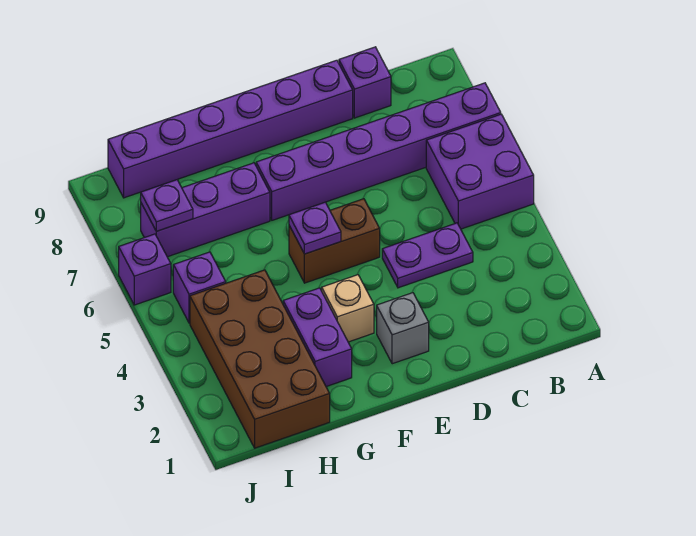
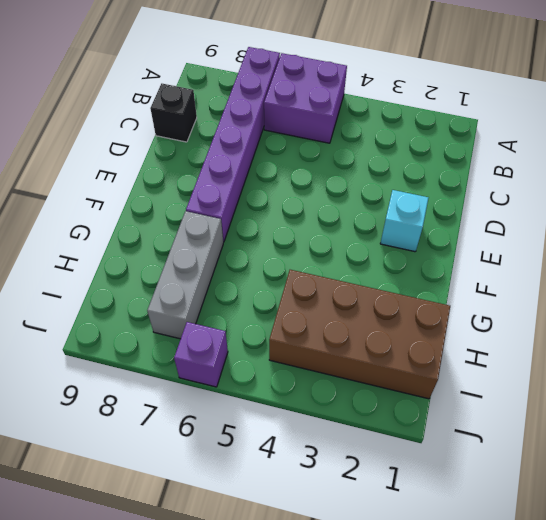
black brick C9 level 1 -> purple brick C9 level 1
cyan brick E2 level 1 -> grey brick E2 level 1
grey brick G7:I7 level 1 -> purple brick G7:I7 level 1
none -> purple plate C4:D4 level 1
none -> purple brick D9:I9 level 1
none -> brown brick E5:F5 level 1

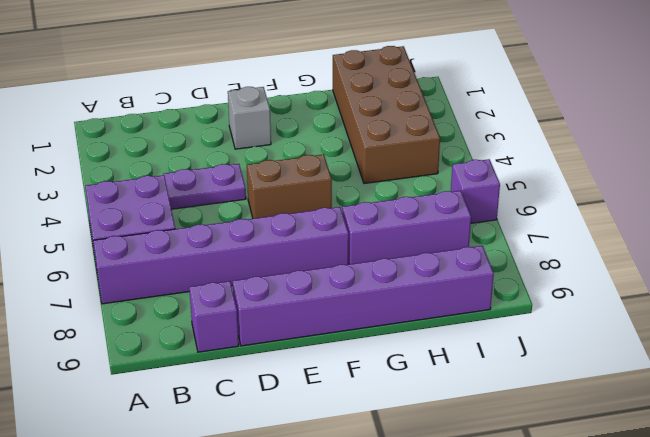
none -> tan brick F3 level 1
none -> purple brick G2:G3 level 1
none -> purple brick I5 level 1

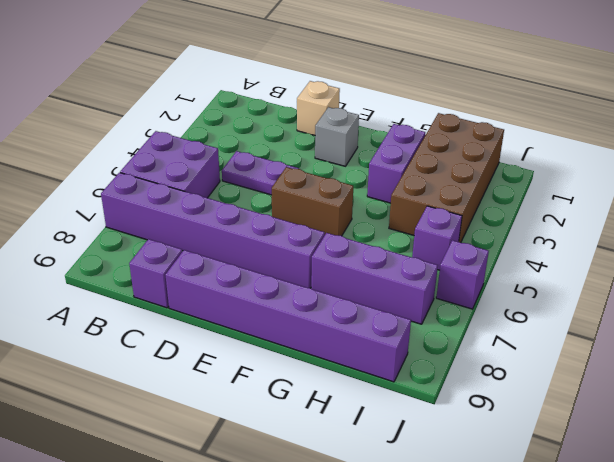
tan brick D1 level 1 -> tan brick F3 level 1
none -> purple plate F5 level 2
none -> purple plate I7 level 2

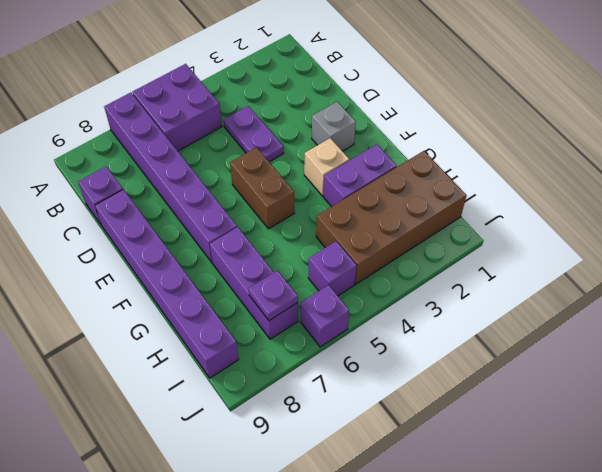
none -> purple plate F5 level 2

